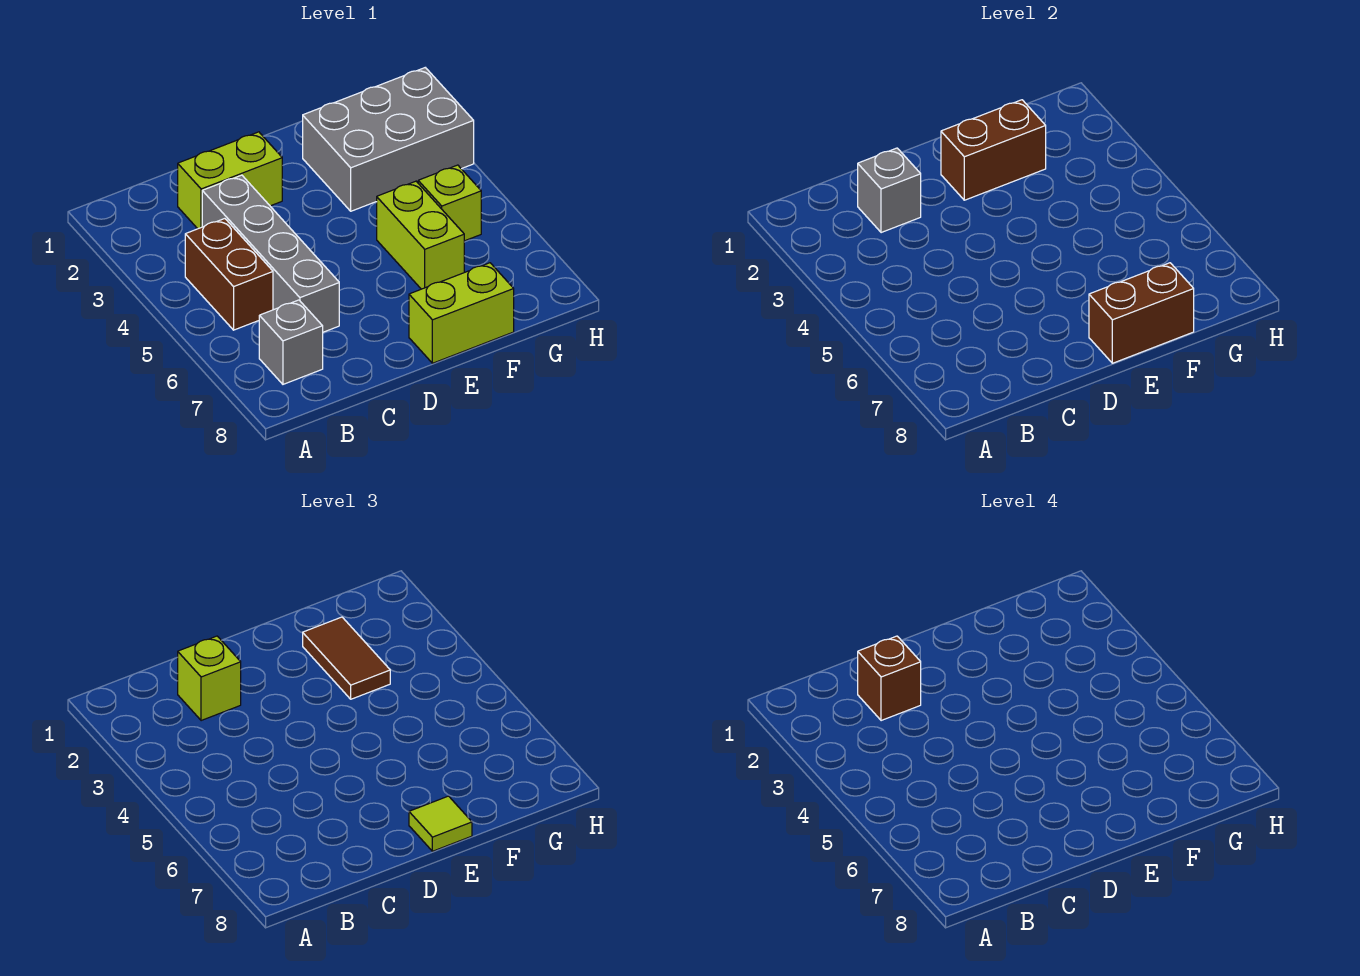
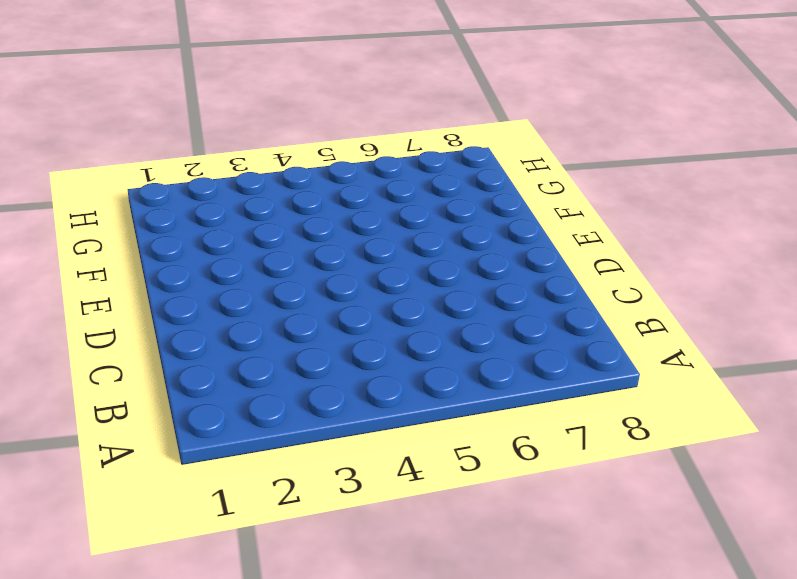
none -> brown brick B4:B5 level 1
none -> grey brick B7 level 1
none -> lime brick C2:D2 level 1

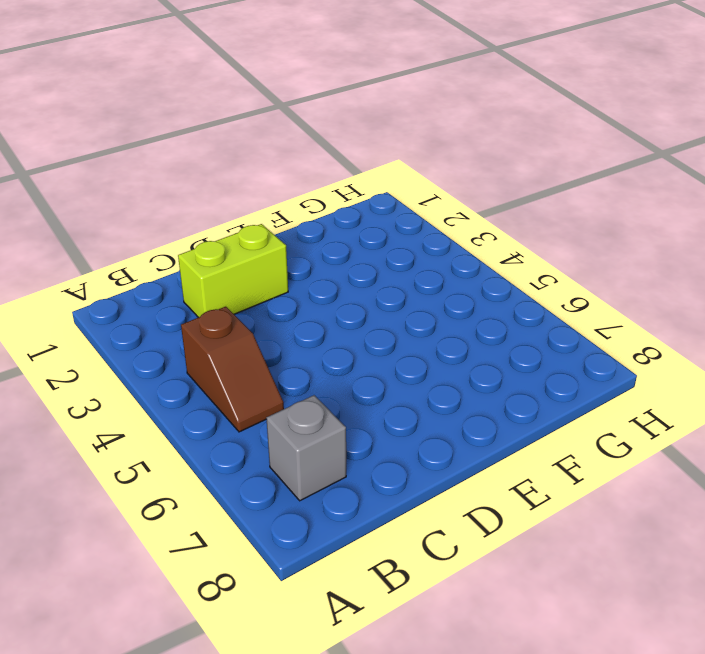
brown slope B4:B5 level 1 top 4 -> brown brick B4:B5 level 1
none -> grey brick C3:C6 level 1
none -> lime brick E8:F8 level 1
none -> grey brick F2:H3 level 1

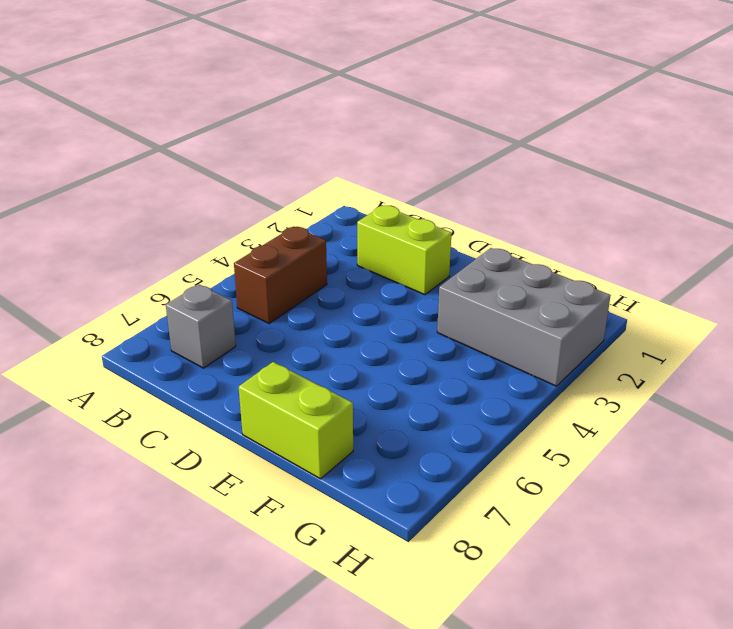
none -> grey brick C3:C6 level 1
none -> lime brick F5:F6 level 1
none -> lime brick G5 level 1

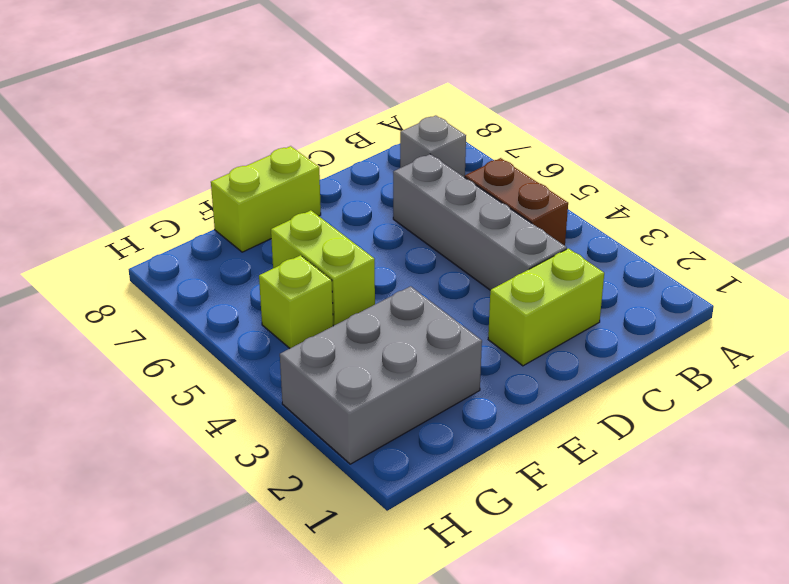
none -> grey brick C2 level 2
none -> brown brick E2:F2 level 2
none -> brown brick E8:F8 level 2

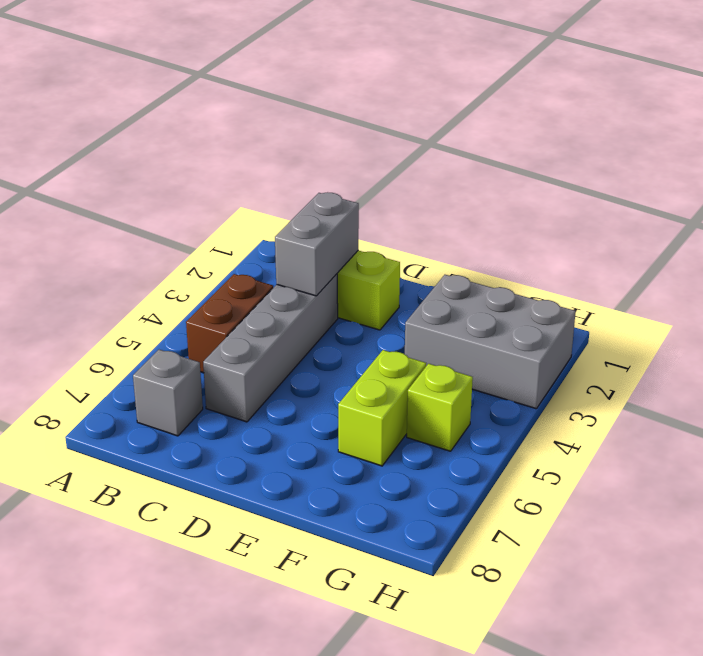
grey brick C2:C3 level 2 -> grey brick C2 level 2
none -> lime brick E8:F8 level 1
none -> brown brick E2:F2 level 2
none -> brown brick E8:F8 level 2

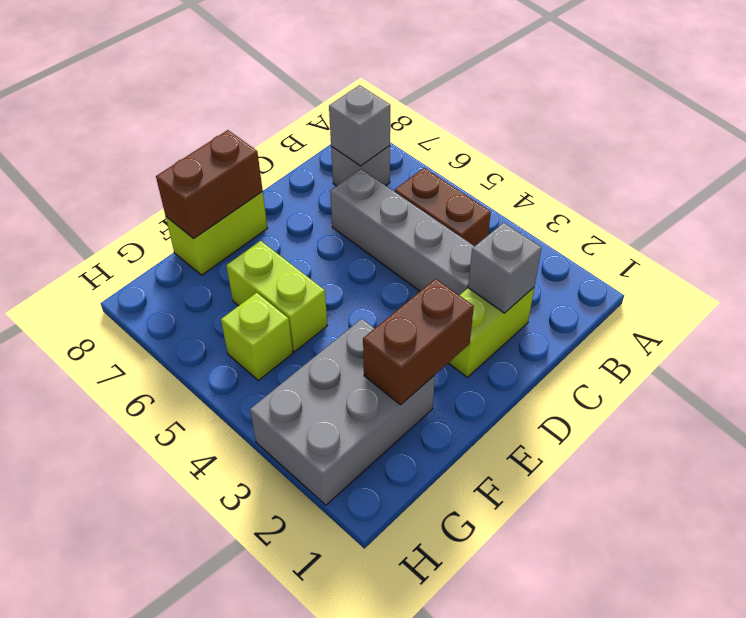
grey brick B7 level 2 -> none
none -> lime brick C2 level 3
none -> lime tile E8 level 3
none -> brown tile F2:F3 level 3

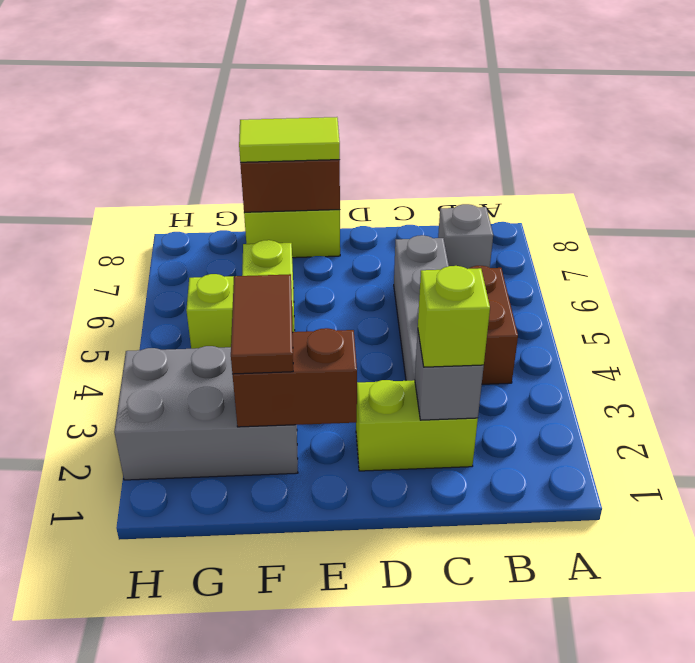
lime tile E8:F8 level 3 -> lime tile E8 level 3
none -> brown brick C2 level 4

